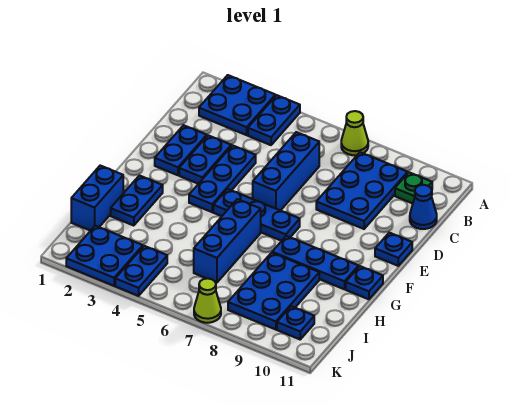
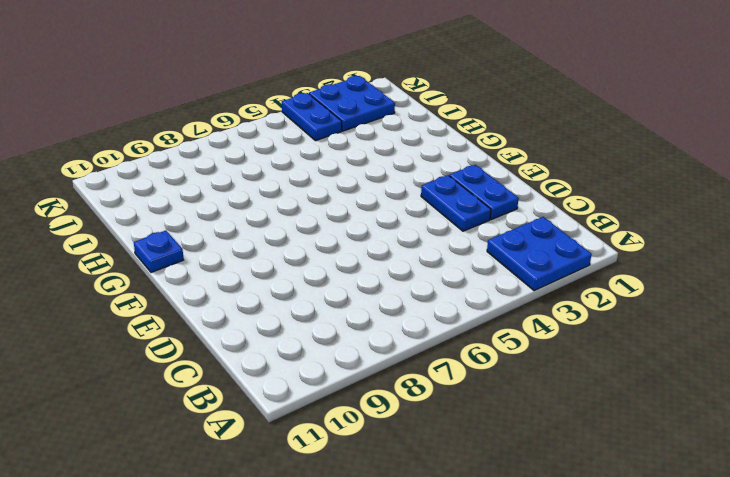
none -> blue plate A4:B4 level 1
none -> lime cone A7 level 1
none -> blue plate B8:D9 level 1

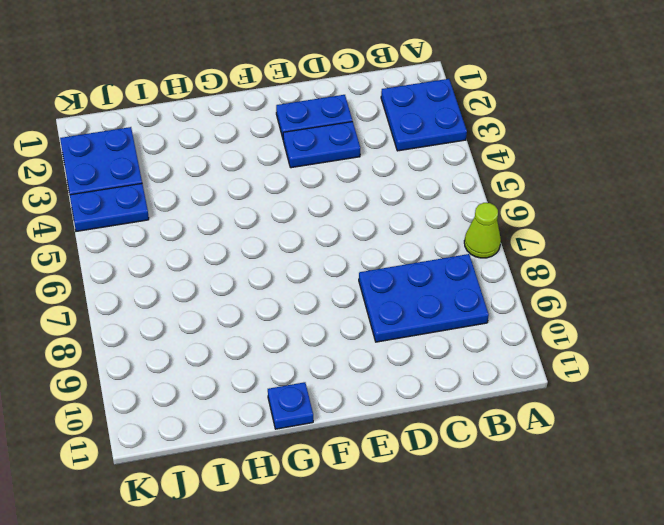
none -> blue plate A4:B4 level 1
none -> green plate B10 level 1
none -> blue brick C6:E6 level 1

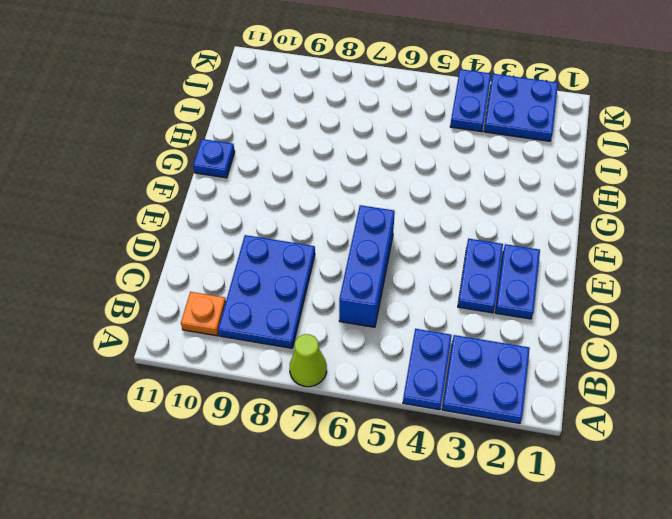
orange plate B10 level 1 -> green plate B10 level 1
none -> blue cone C11 level 1
none -> blue plate D4:F4 level 1
none -> blue plate E11 level 1

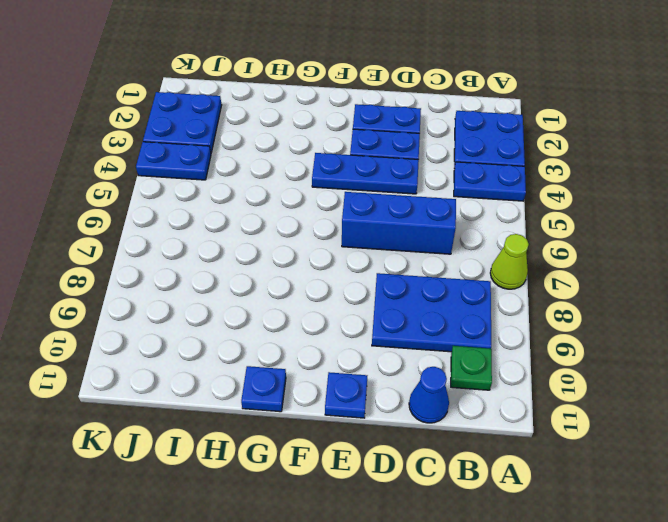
none -> blue plate F5:F7 level 1
none -> blue plate G2:H2 level 1
none -> blue brick G6:I6 level 1

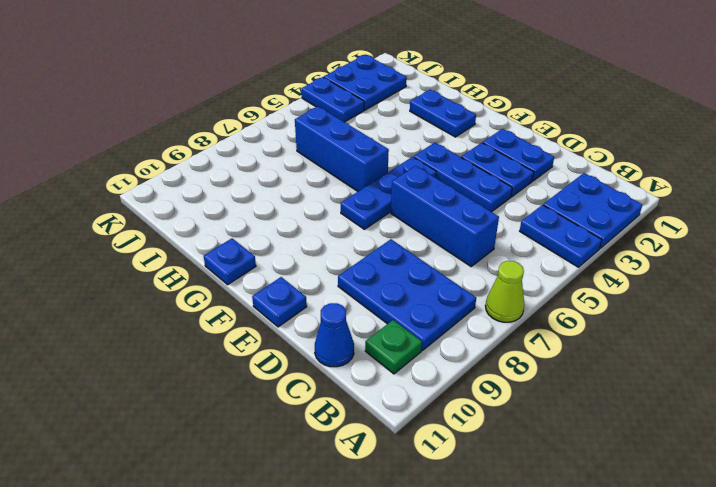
none -> blue plate G8:G10 level 1
none -> blue brick H1:I1 level 1
none -> blue plate H8:J9 level 1

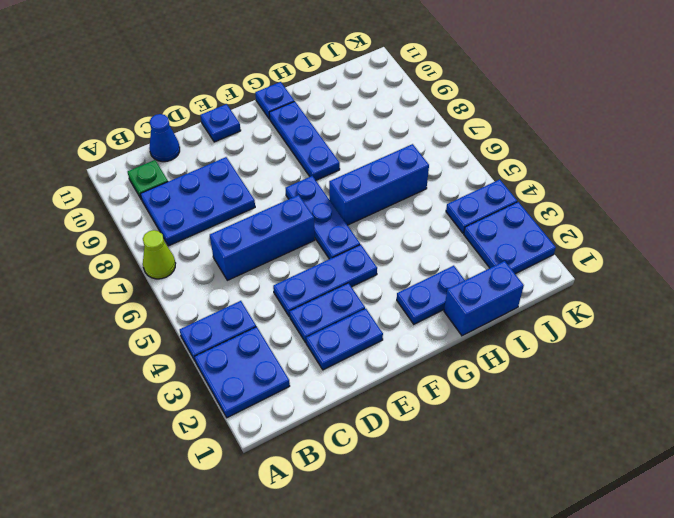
none -> blue plate H8:J9 level 1
none -> blue plate J10 level 1
none -> lime cone K7 level 1

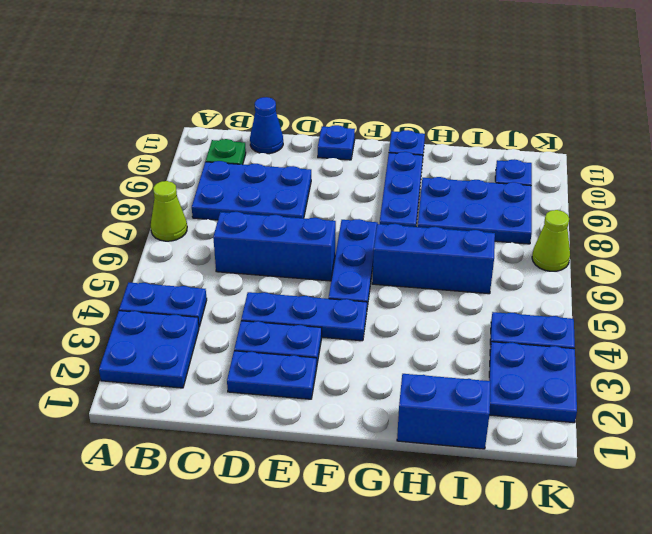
none -> blue plate G2:H2 level 1

